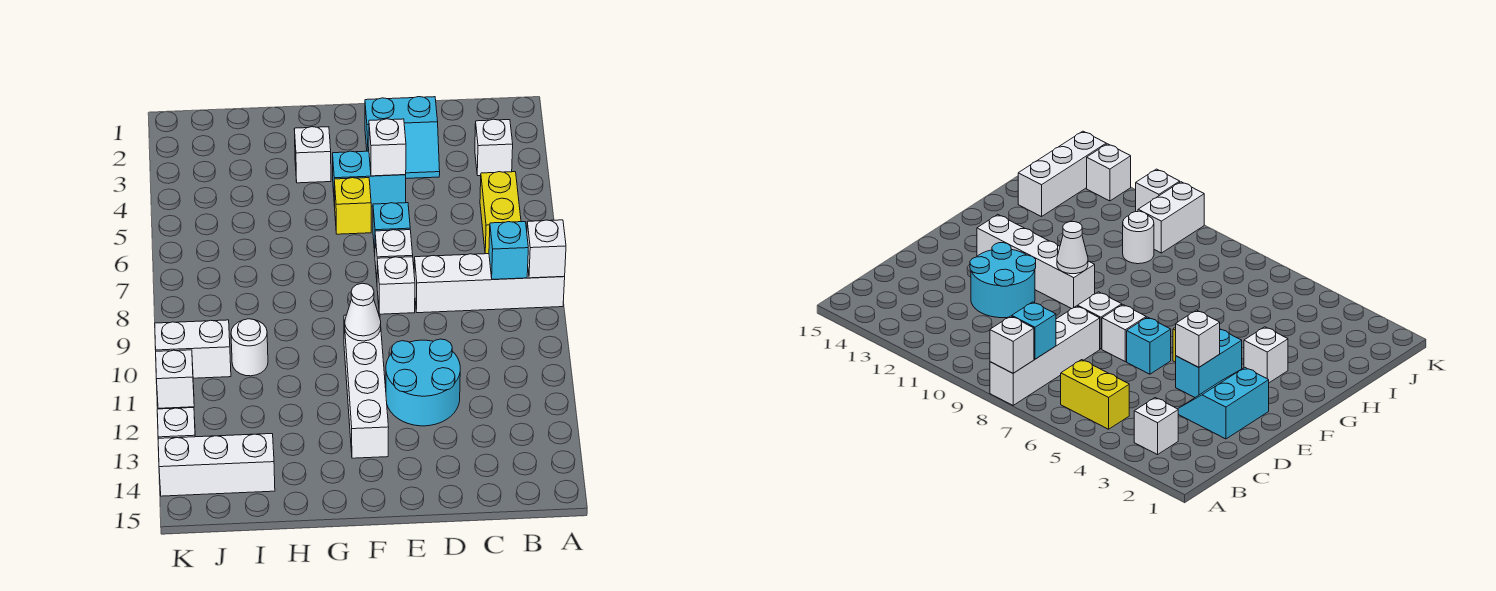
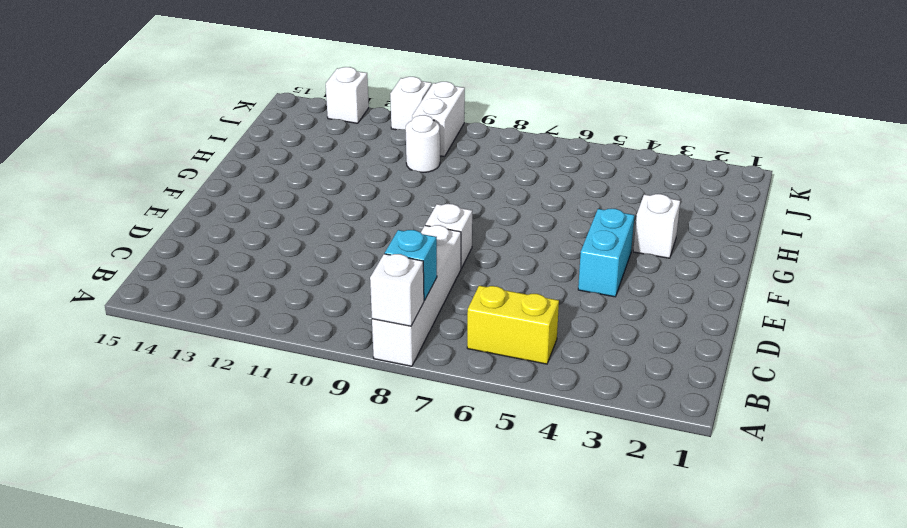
none -> white brick B3 level 1
none -> cyan slope D2:E3 level 1 top 2
none -> cyan round brick D11:E12 level 1

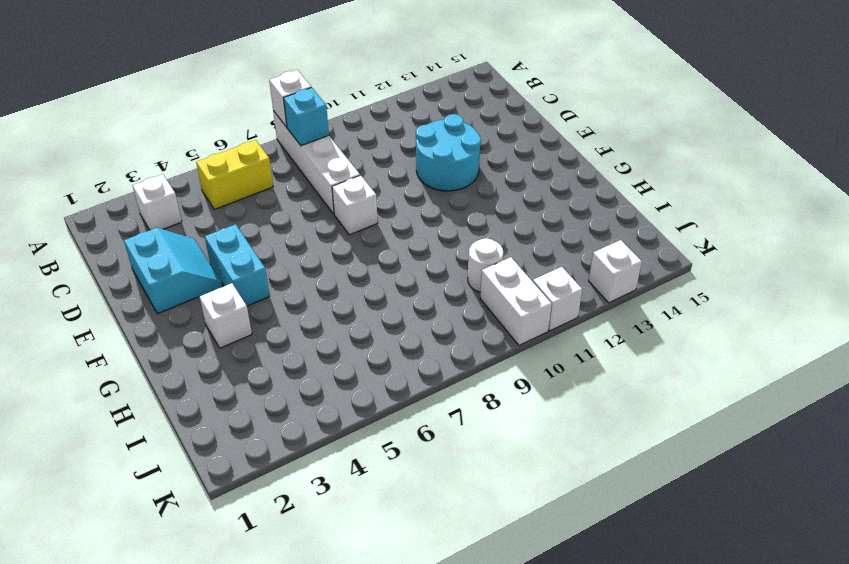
none -> cyan brick E6 level 1
none -> white brick E7 level 1
none -> yellow brick F5 level 1

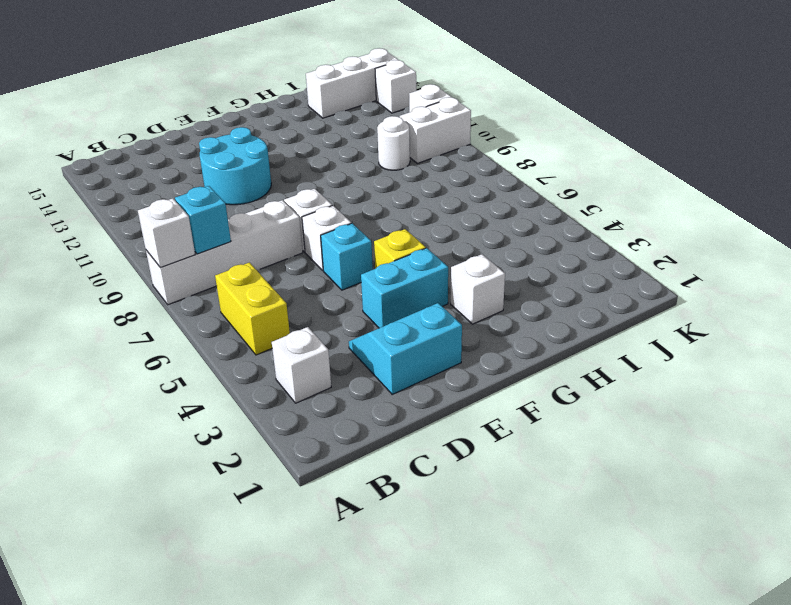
none -> white brick F10:F13 level 1
none -> white brick E4 level 2
none -> white cone F10 level 2

